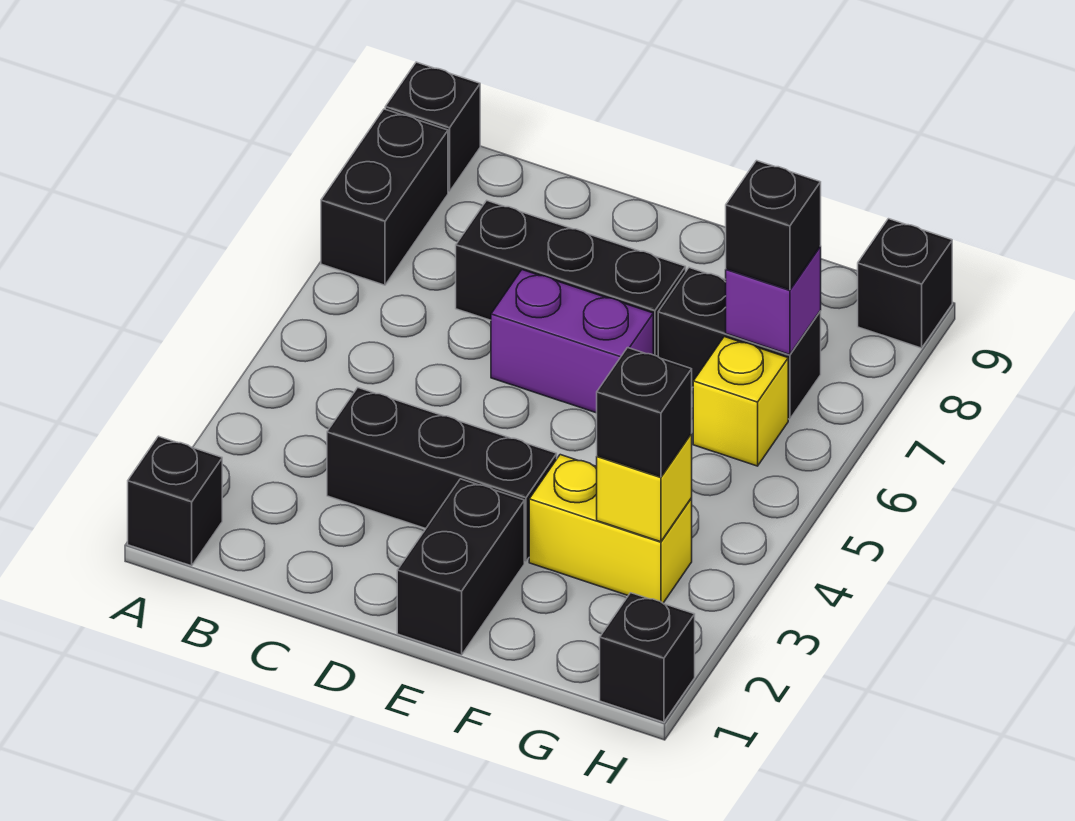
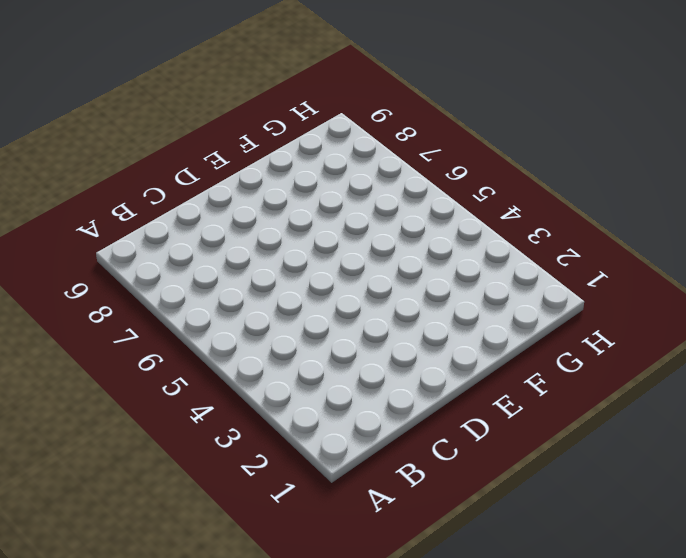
none -> black brick A1 level 1
none -> black brick A7:A8 level 1
none -> black brick A9 level 1

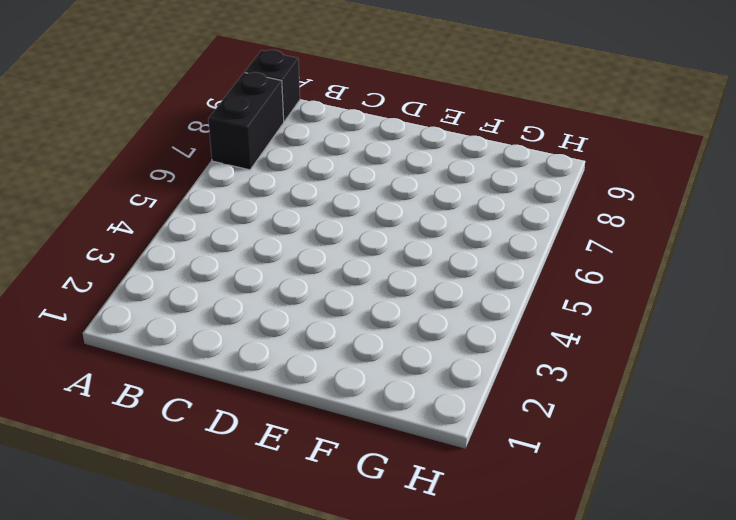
none -> black brick A1 level 1
none -> black brick C3:E3 level 1
none -> black brick C7:E7 level 1

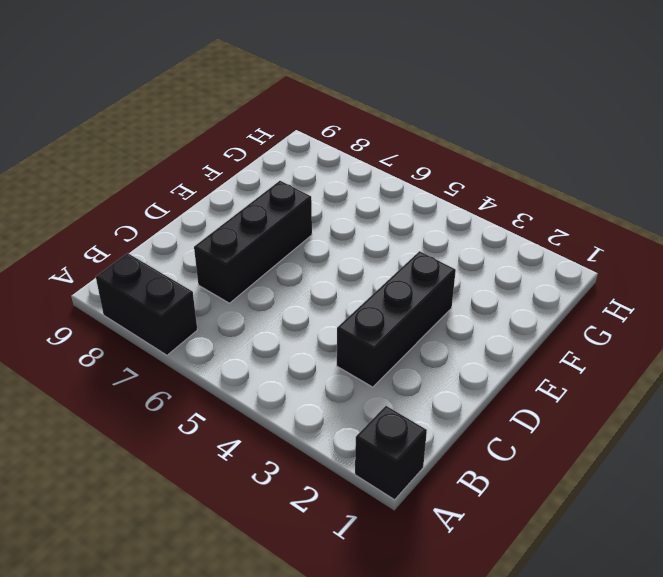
none -> black brick A9 level 1
none -> purple brick D6:E6 level 1
none -> black brick E1:E2 level 1

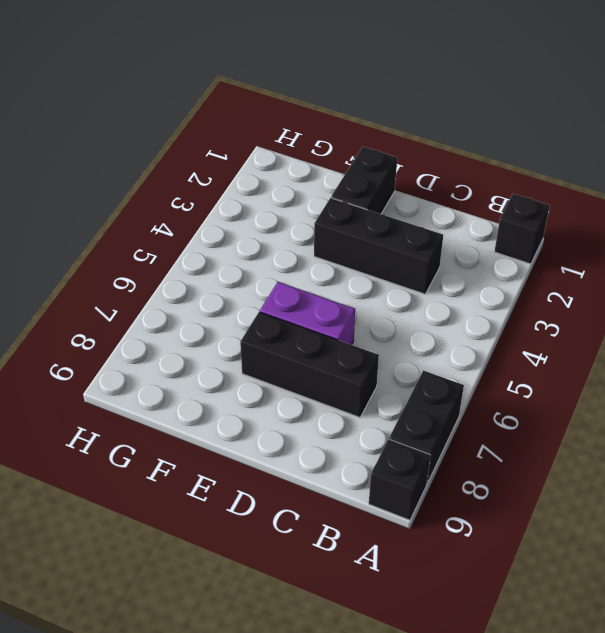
none -> yellow brick F3:G3 level 1
none -> black brick F7:G7 level 1
none -> yellow brick G6 level 1

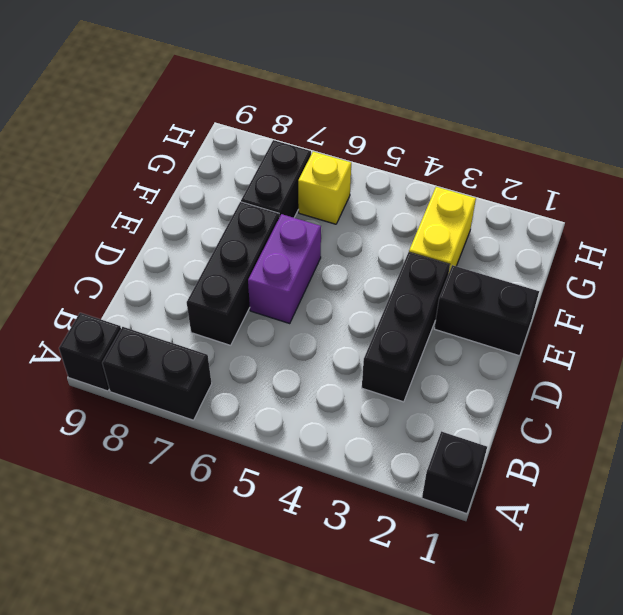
none -> black brick H1 level 1
none -> black brick H9 level 1
none -> yellow brick G3 level 2

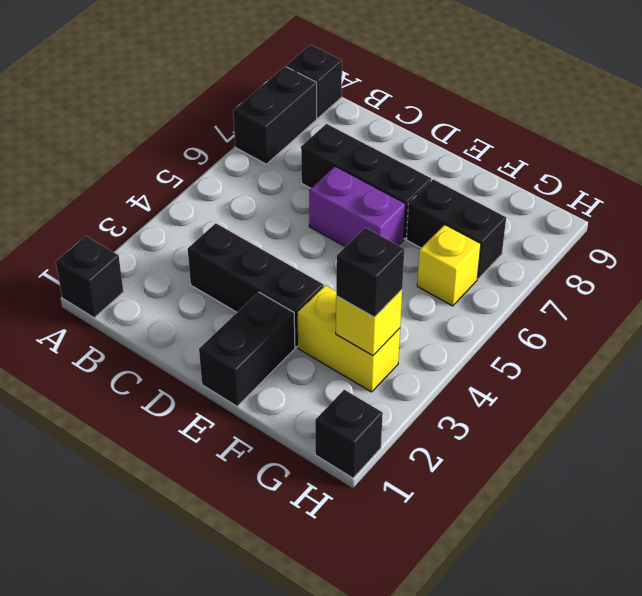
none -> black brick H9 level 1
none -> purple brick G7 level 2
none -> black brick G7 level 3

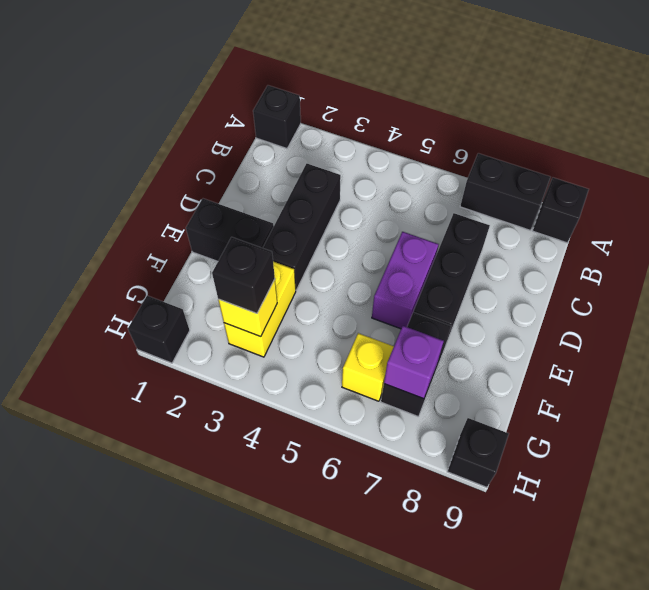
none -> black brick G7 level 3

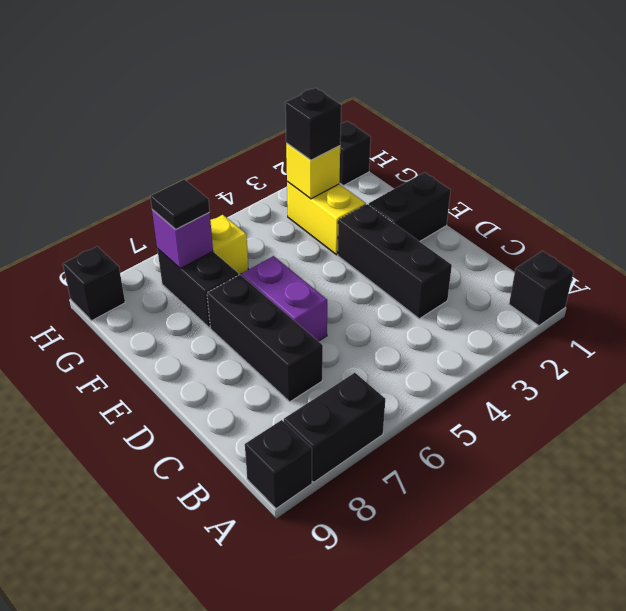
black tile G7 level 3 -> black brick G7 level 3

